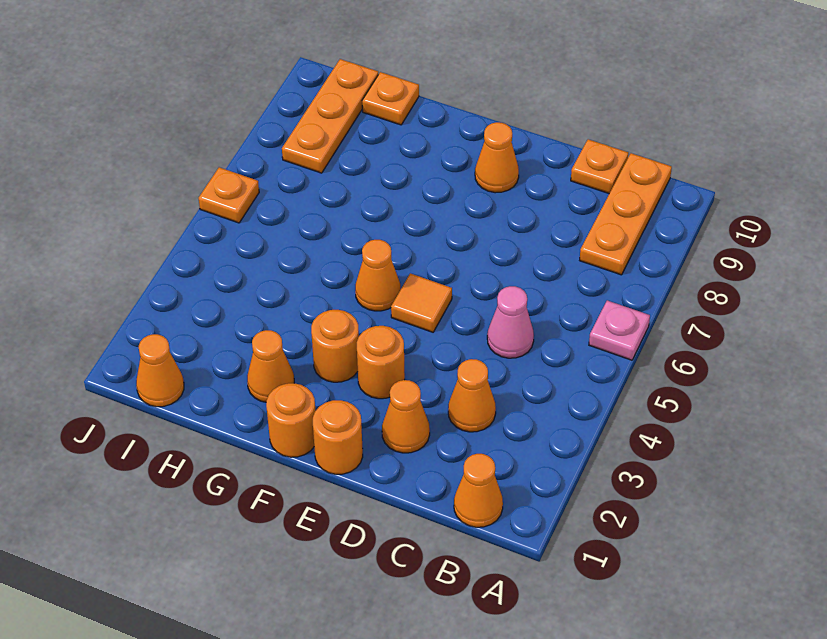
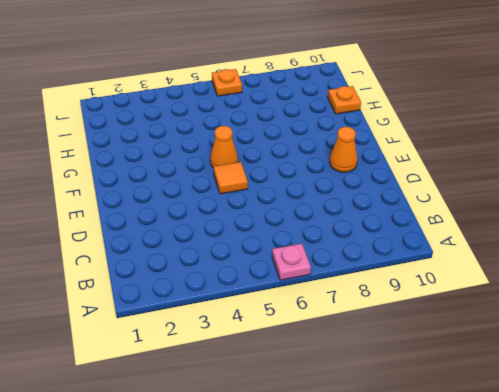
none -> orange cone B1 level 1
none -> orange plate B8:B10 level 1
none -> orange cone C3 level 1

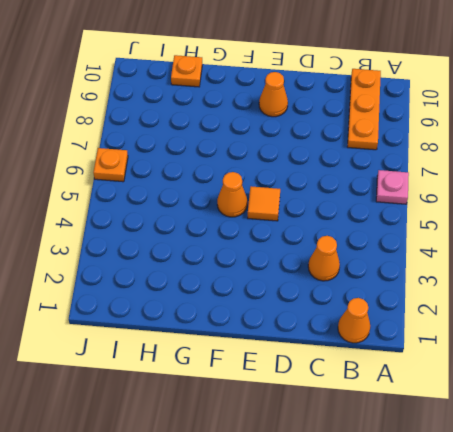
none -> pink cone C5 level 1
none -> orange plate C10 level 1
none -> orange cone D2 level 1

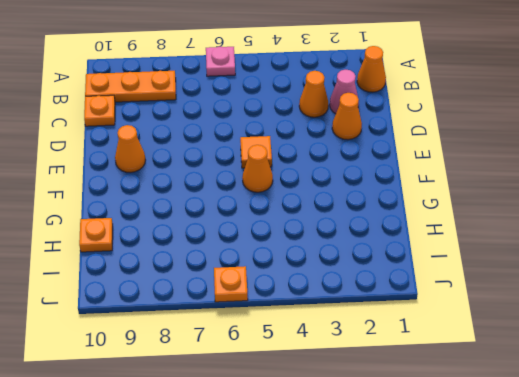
pink cone C2 level 1 -> pink cone C5 level 1
none -> orange round brick E1 level 1
none -> orange round brick E3 level 1
none -> orange round brick F1 level 1

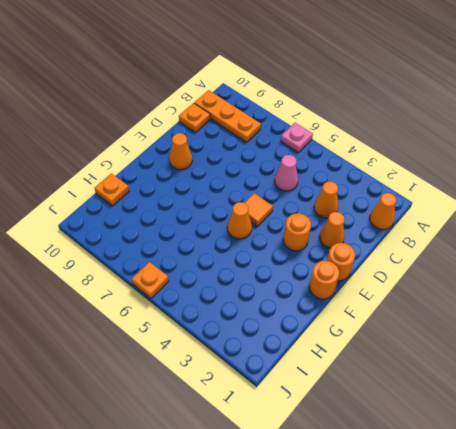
none -> orange round brick F3 level 1
none -> orange cone G2 level 1
none -> orange cone I1 level 1

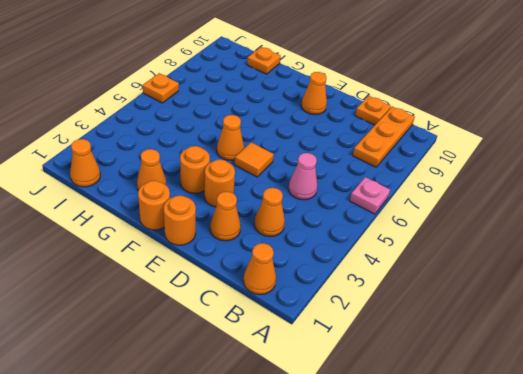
none -> orange plate I8:I10 level 1

